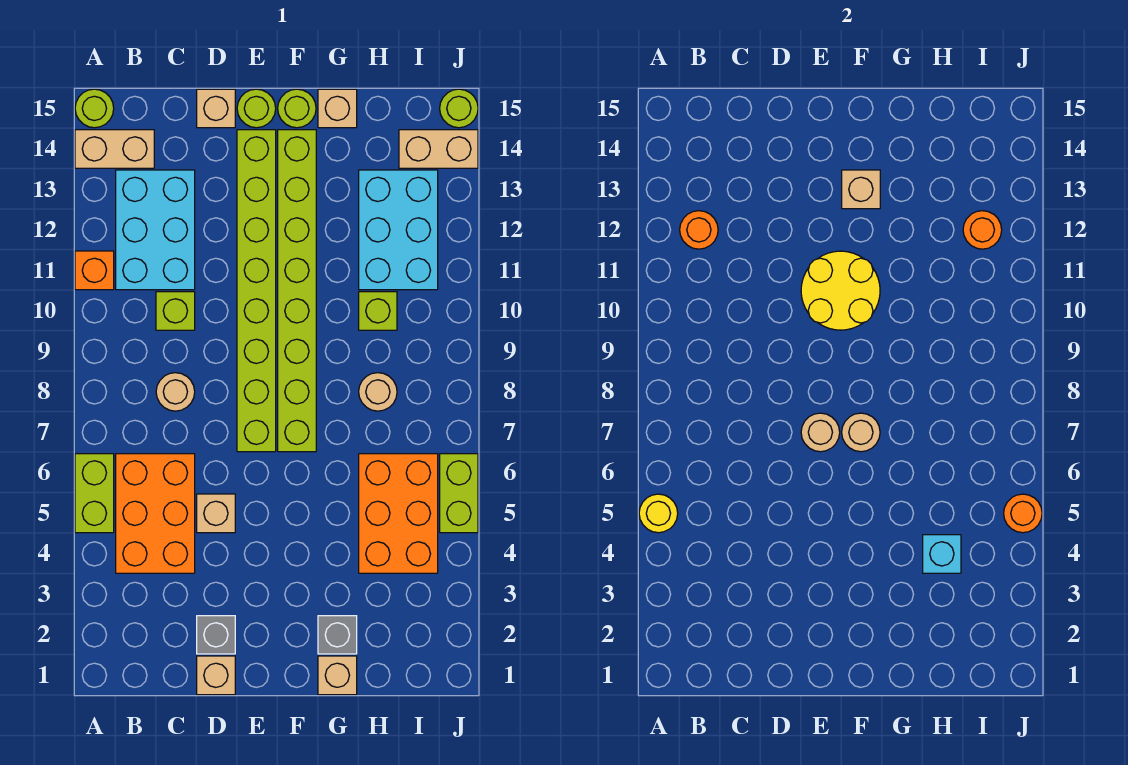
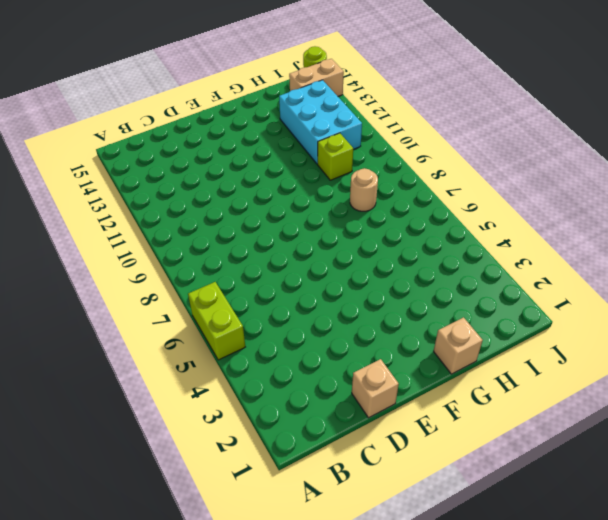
none -> orange brick A11 level 1
none -> tan brick A14:B14 level 1
none -> lime round brick A15 level 1
none -> orange brick B4:C6 level 1

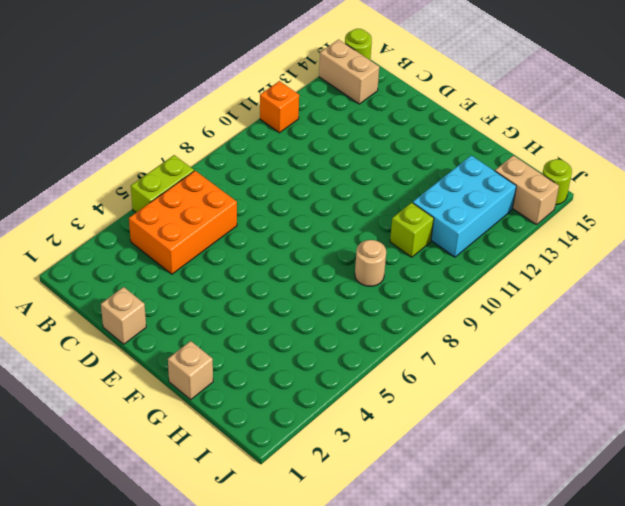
none -> cyan brick B11:C13 level 1
none -> tan round brick C8 level 1
none -> lime brick C10 level 1
none -> grey brick D2 level 1

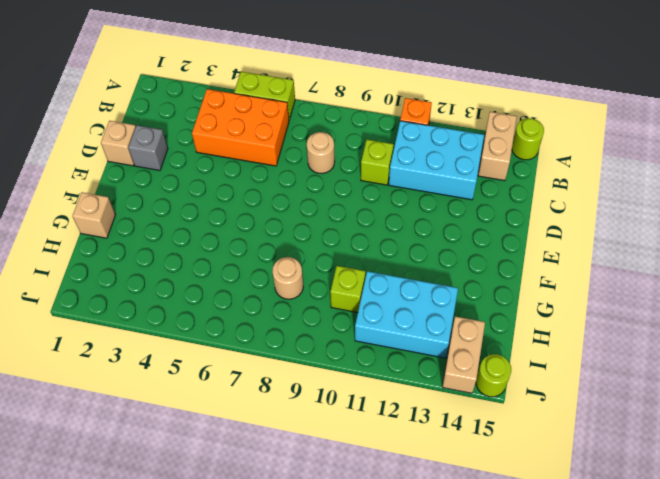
none -> tan brick D5 level 1
none -> tan brick D15 level 1
none -> lime brick E7:E14 level 1
none -> lime round brick E15 level 1

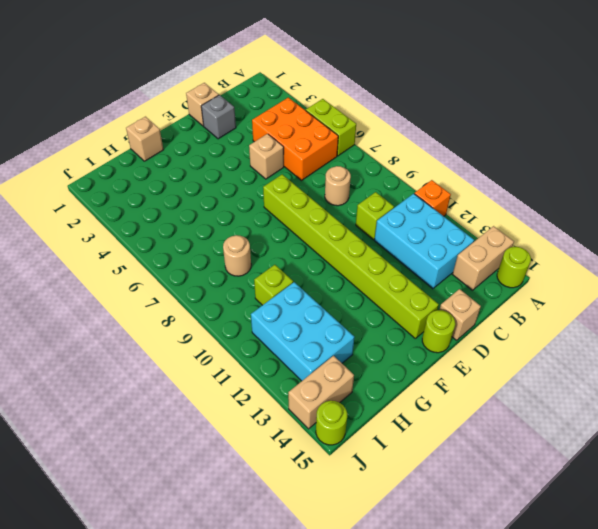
none -> lime brick F7:F14 level 1
none -> lime round brick F15 level 1
none -> grey brick G2 level 1
none -> tan brick G15 level 1

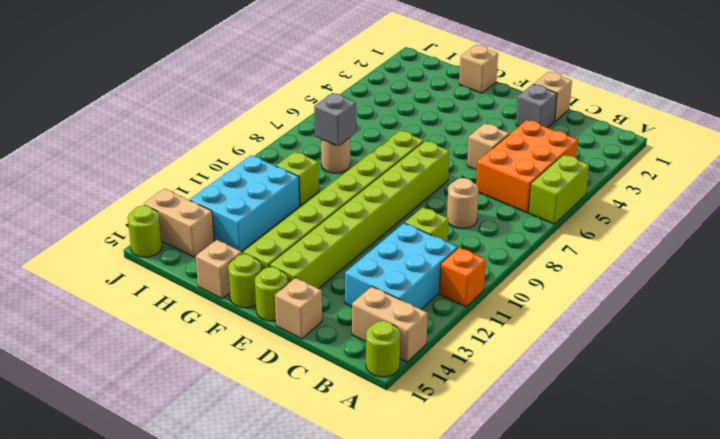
grey brick H8 level 2 -> grey brick G2 level 1
none -> orange brick H4:I6 level 1
none -> lime brick J5:J6 level 1
none -> yellow round brick A5 level 2
none -> orange round brick B12 level 2

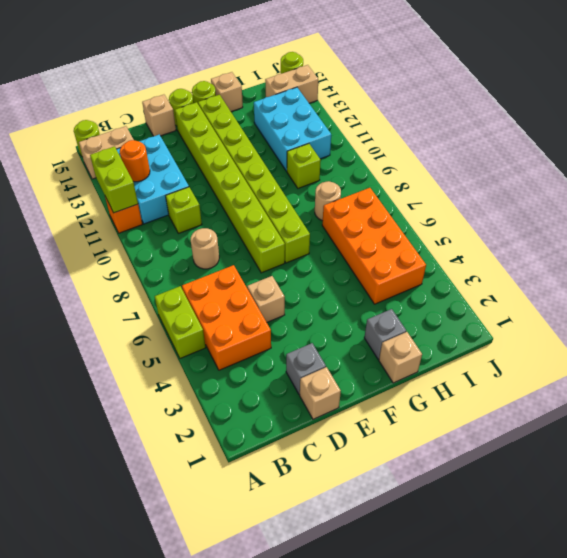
lime brick A11:A12 level 2 -> lime brick J5:J6 level 1
orange brick H4:I7 level 1 -> orange brick H4:I6 level 1
none -> yellow round brick A5 level 2
none -> tan round brick E7 level 2
none -> yellow round brick E10:F11 level 2
none -> tan round brick F7 level 2

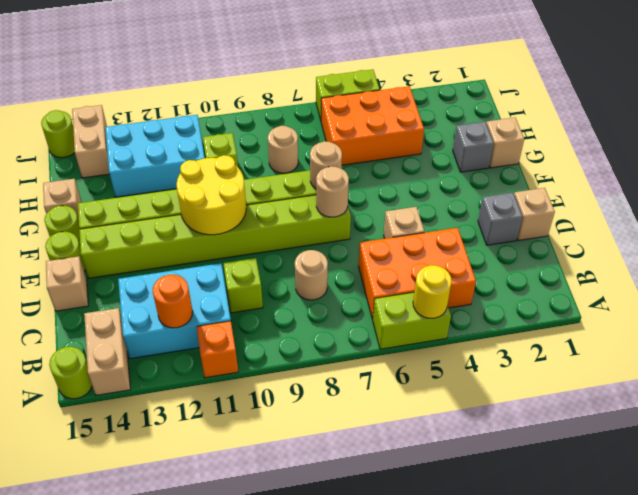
none -> tan brick F13 level 2
none -> cyan brick H4 level 2
none -> orange round brick I12 level 2
none -> orange round brick J5 level 2

